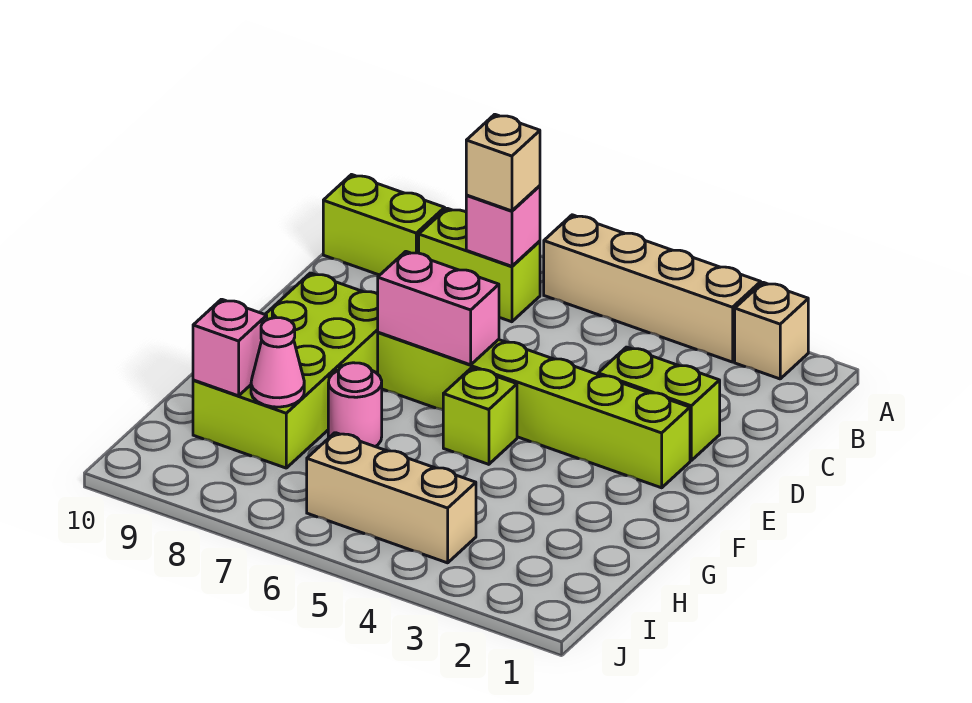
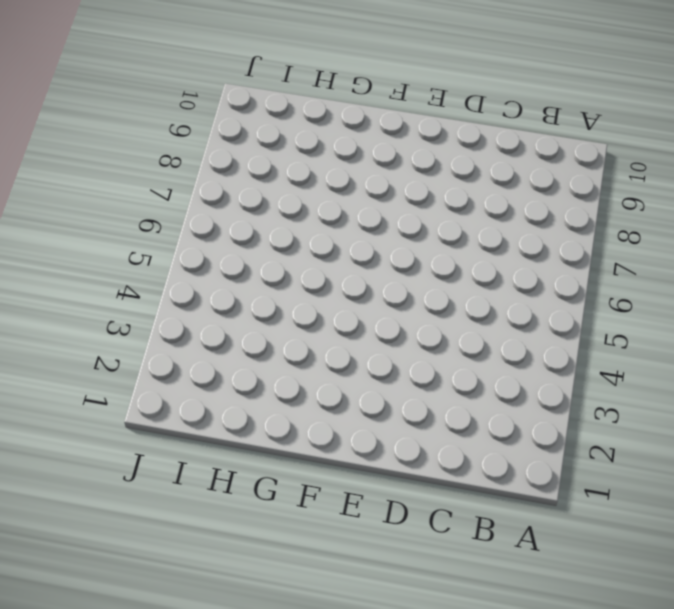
none -> tan brick A2 level 1
none -> tan brick A3:A6 level 1
none -> lime brick B7:B8 level 1

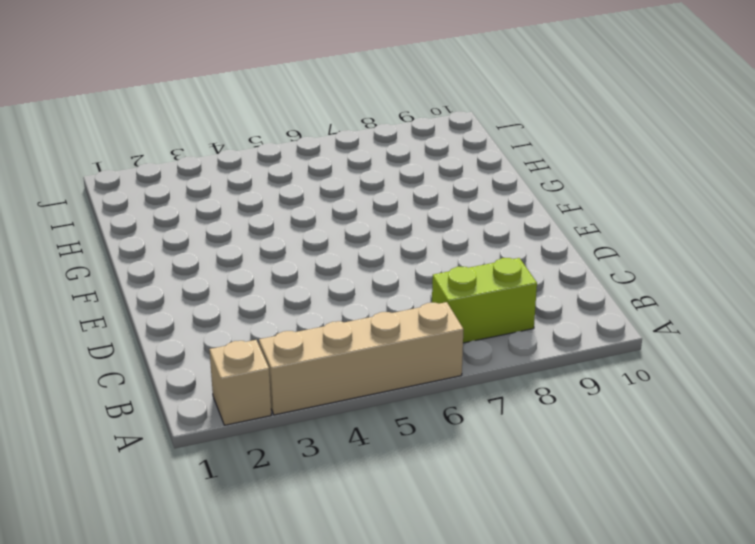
none -> lime brick B9:B10 level 1
none -> lime brick D2:D3 level 1
none -> lime brick E2:E7 level 1

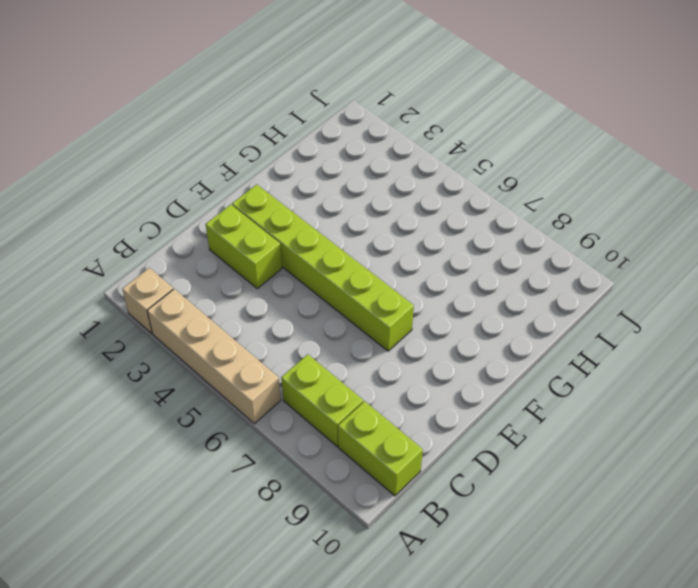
none -> lime brick E8:H9 level 1
none -> lime brick F5 level 1
none -> pink round brick G7 level 1

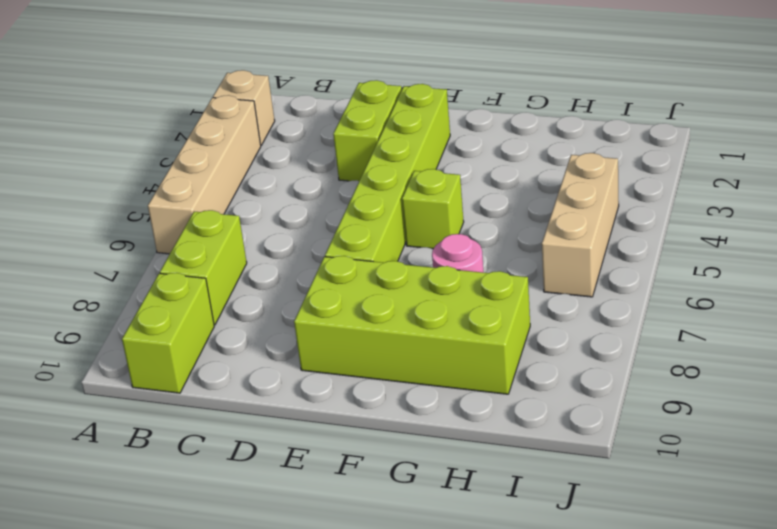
none -> pink brick B7 level 2
none -> pink brick E6:E7 level 2
none -> pink cone H8 level 2

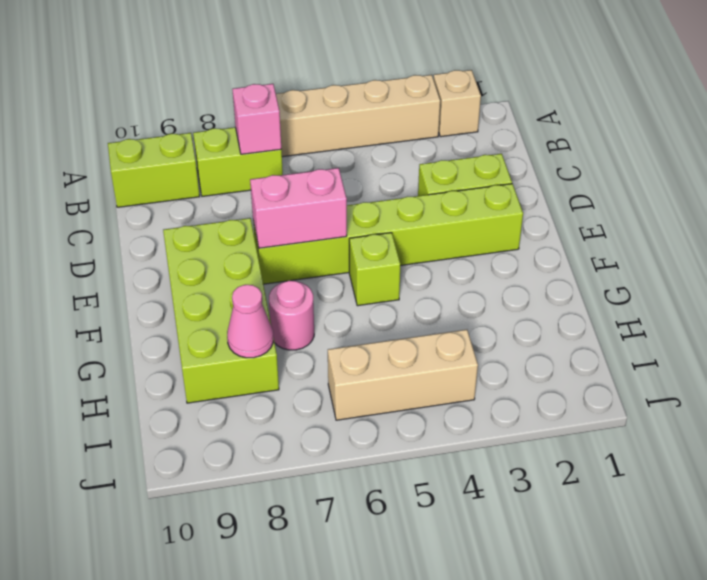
none -> pink brick H9 level 2
none -> tan brick B7 level 3

